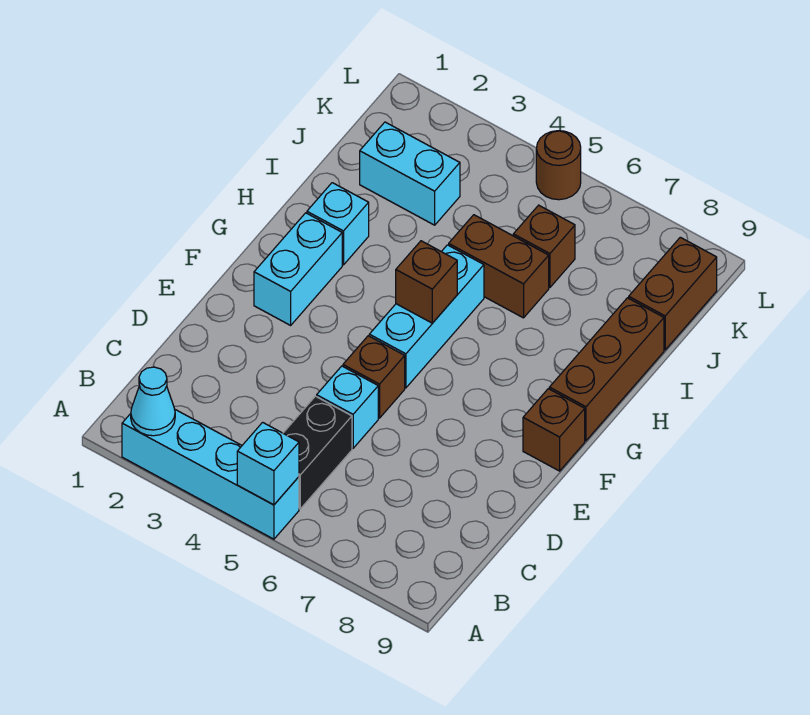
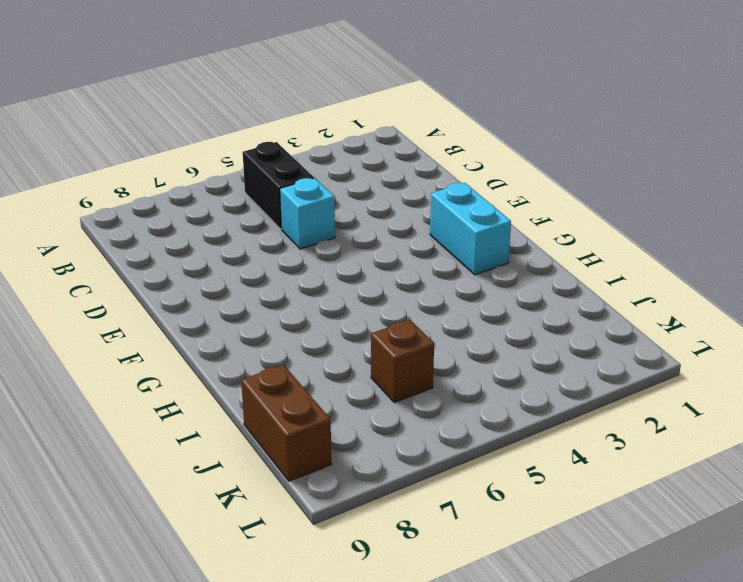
none -> cyan brick A2:A5 level 1
none -> brown brick E5 level 1
none -> cyan brick F5:H5 level 1

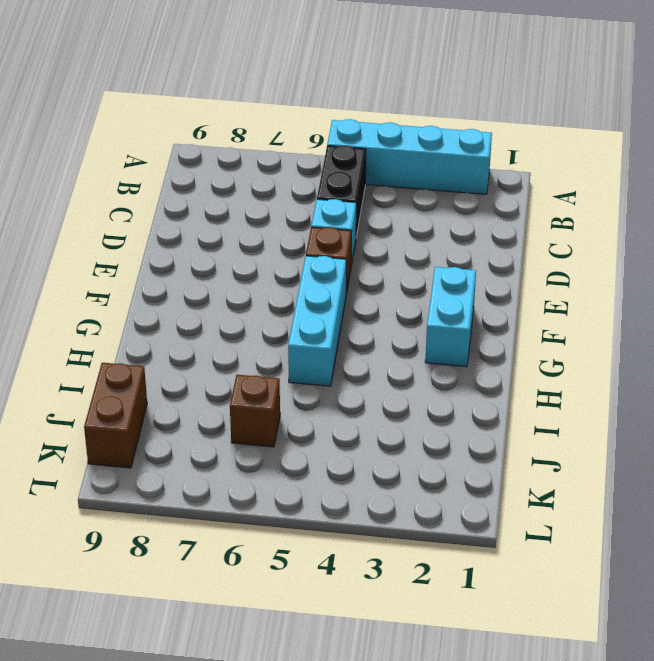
none -> brown brick F9 level 1
none -> brown brick G9:I9 level 1
none -> cyan brick H2 level 1

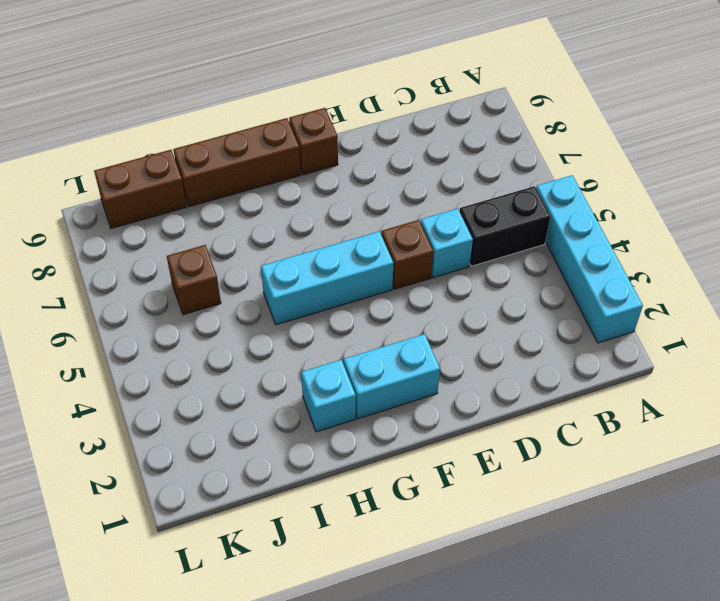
none -> brown brick I5:I6 level 1
none -> cyan brick J2:J3 level 1
none -> brown round brick L5 level 1

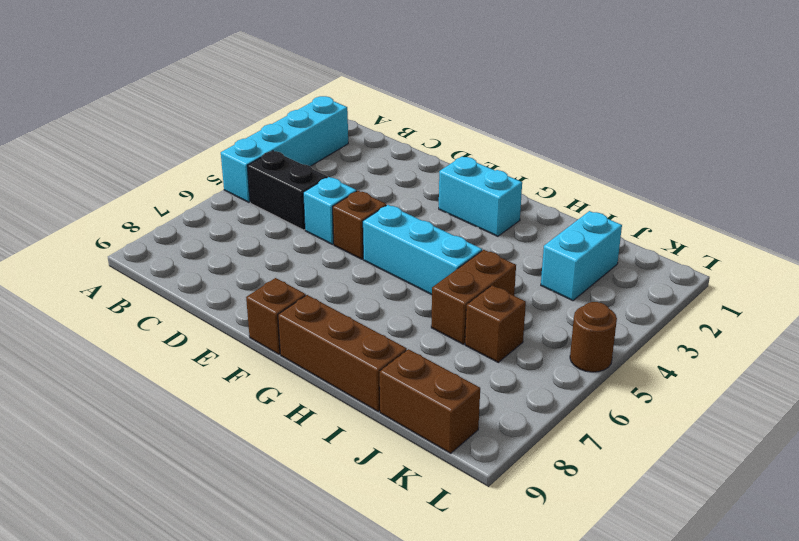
none -> cyan brick H2 level 1
none -> cyan cone A2 level 2
none -> cyan brick A5 level 2

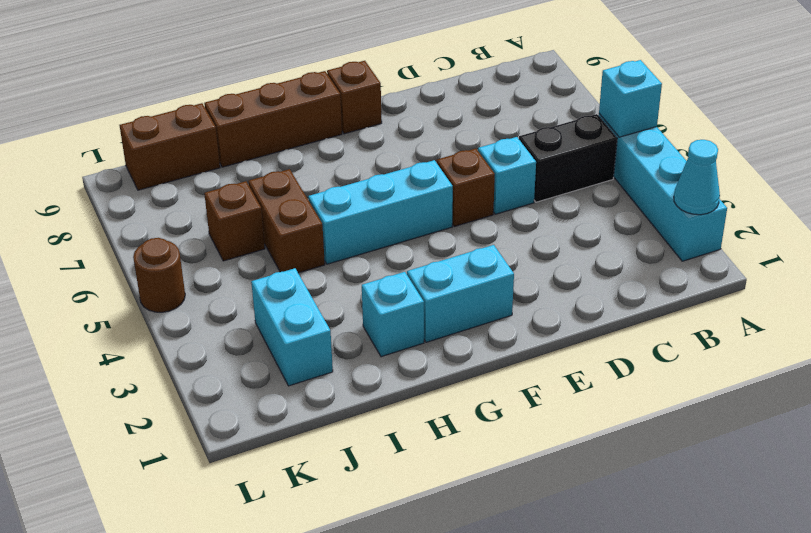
none -> brown brick G5 level 2

